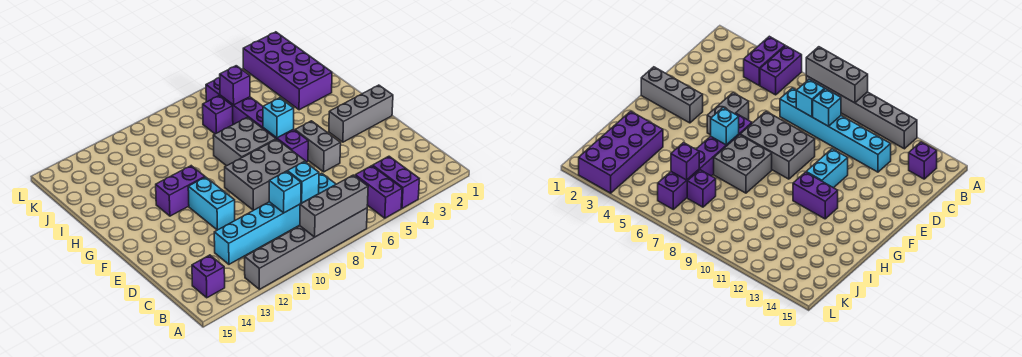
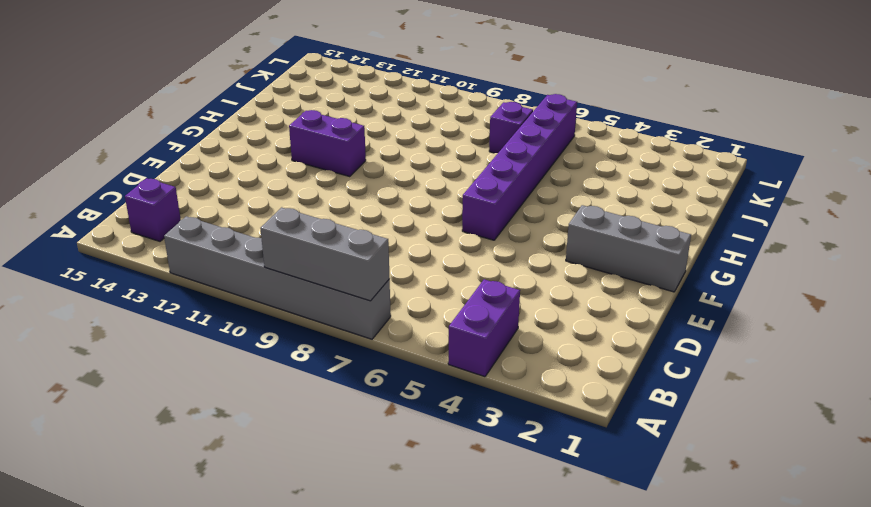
none -> purple brick A5:B5 level 1
none -> cyan brick C7:C12 level 1
none -> grey brick E5:F5 level 1

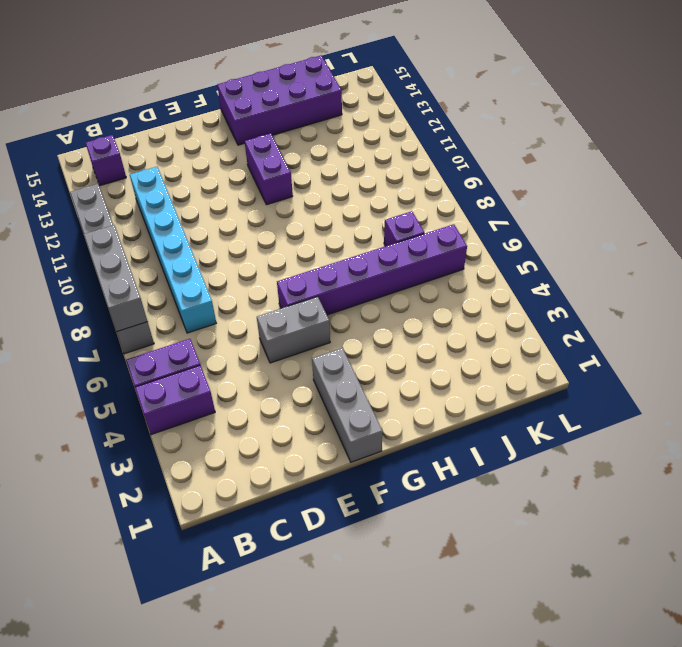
purple brick G14:J15 level 1 -> purple brick I2:L3 level 1
none -> grey brick E7:F9 level 1
none -> cyan brick E11:F11 level 1
none -> grey brick G7:H8 level 1

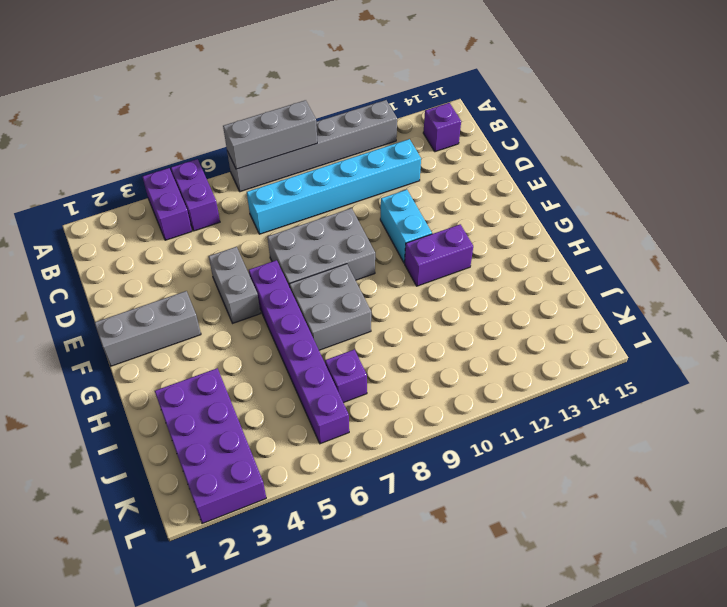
none -> cyan brick C8 level 2
none -> cyan brick C9 level 2
none -> cyan brick G6 level 2

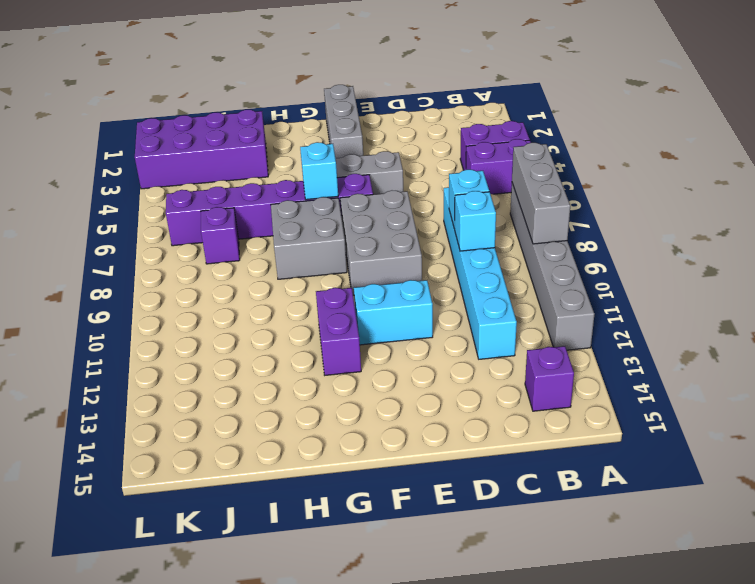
none -> purple brick J6 level 2

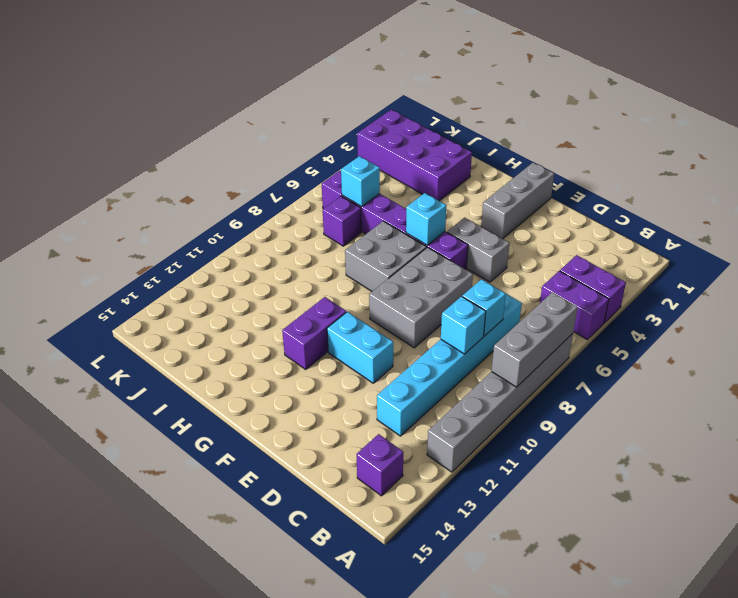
cyan brick J6 level 2 -> purple brick J6 level 2

